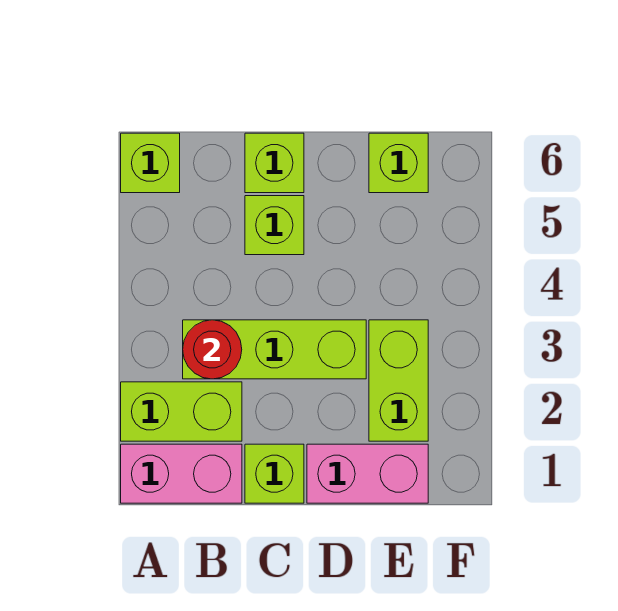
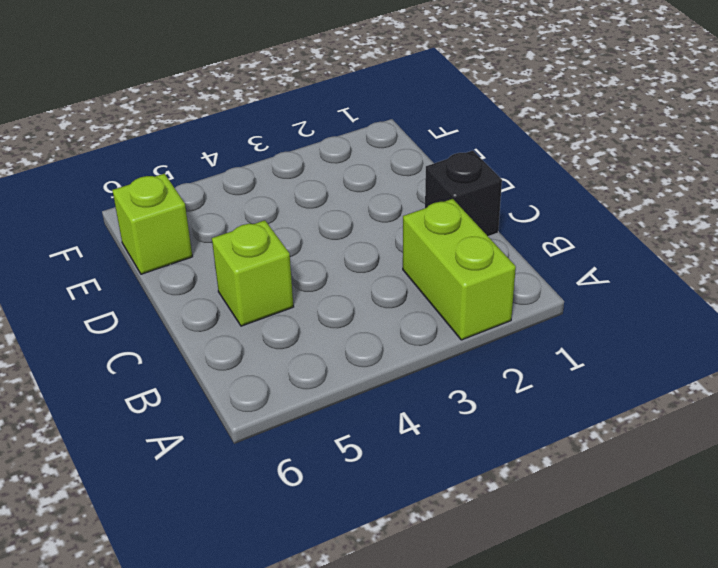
black brick C1 level 1 -> lime brick C1 level 1
none -> pink brick A1:B1 level 1
none -> lime brick A6 level 1

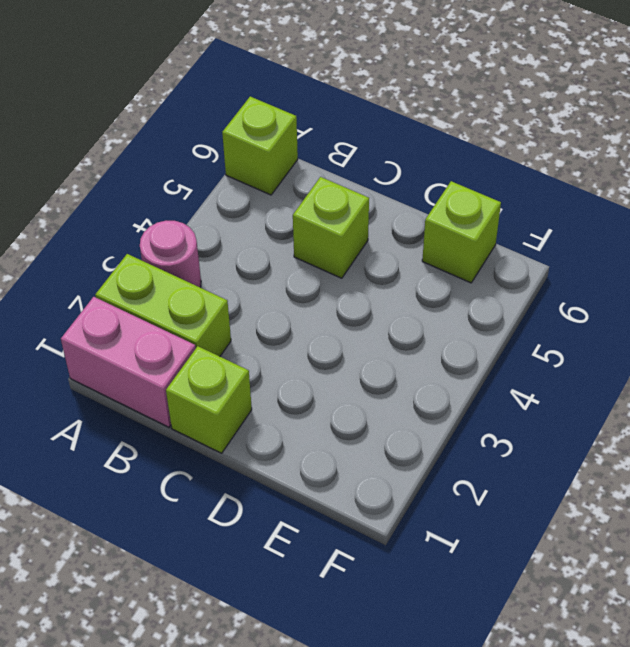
pink round brick A3 level 1 -> none
none -> lime brick B3:D3 level 1
none -> lime brick C6 level 1

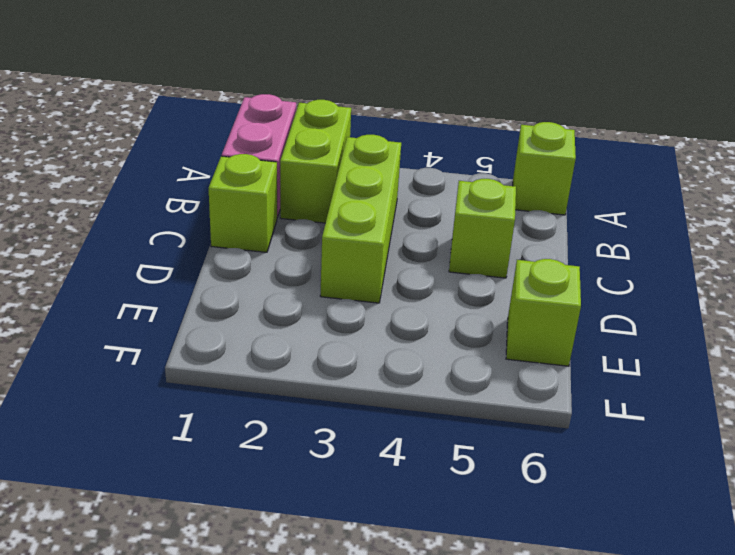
none -> lime brick C6 level 1
none -> pink brick D1:E1 level 1

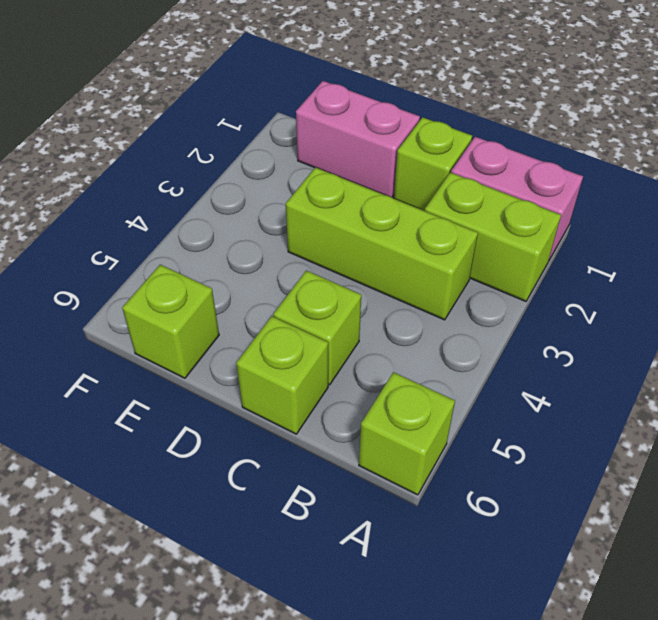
none -> lime brick E2:E3 level 1
none -> red round brick B3 level 2

